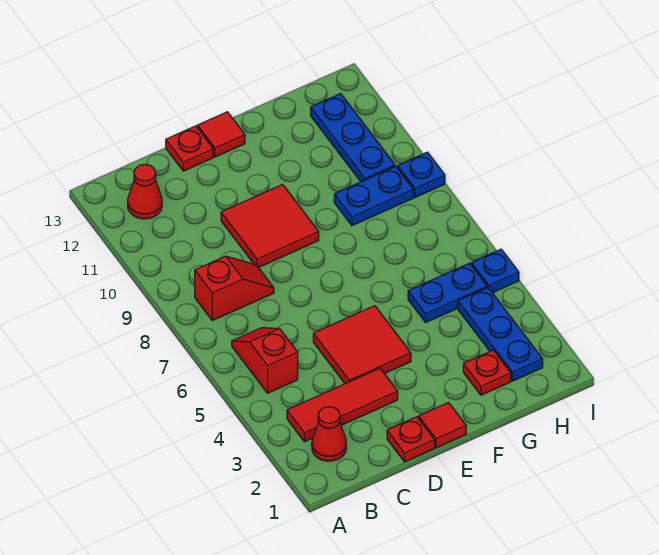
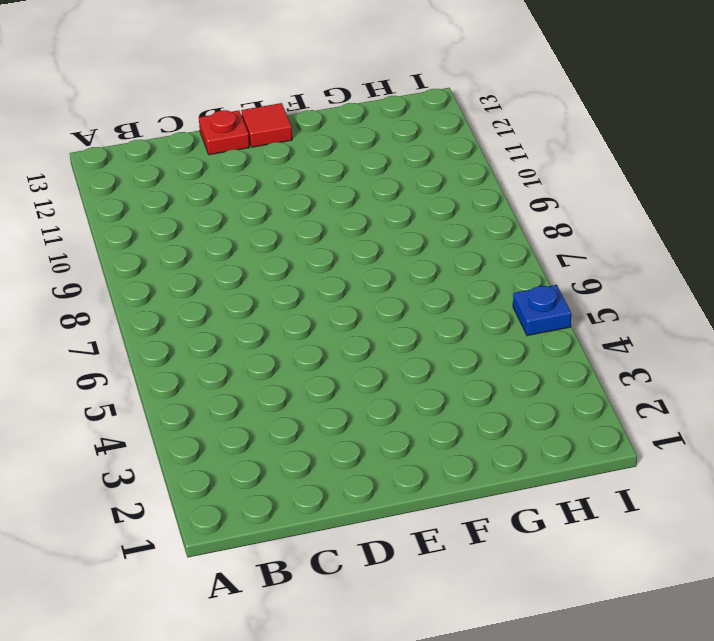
none -> red cone B2 level 1
none -> red tile B3:D3 level 1
none -> red slope B5:B6 level 1 top 5

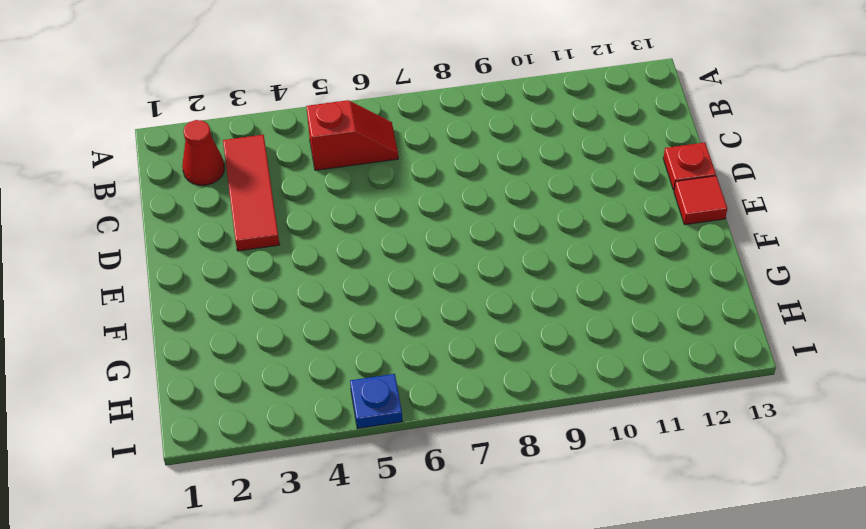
none -> red slope B8:C8 level 1 top B
none -> red cone B12 level 1
none -> red plate D1 level 1

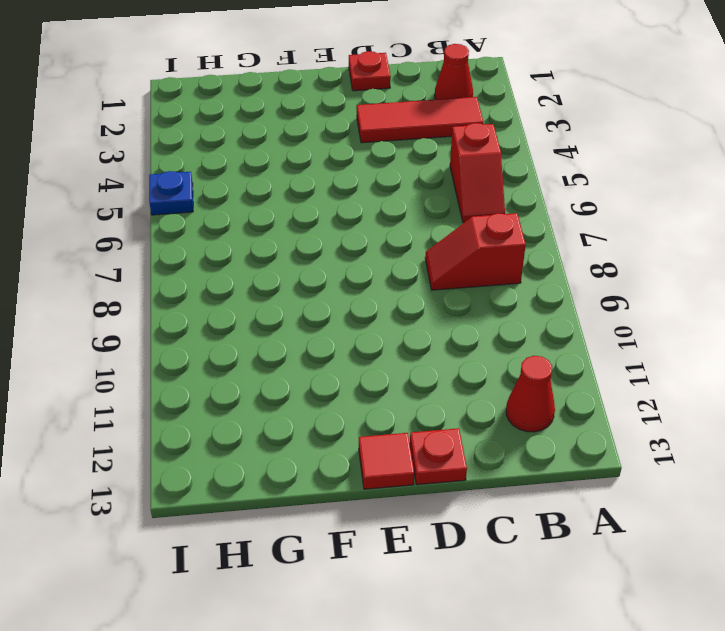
none -> red tile D4:E5 level 1
none -> red tile D9:E10 level 1
none -> red tile E1 level 1

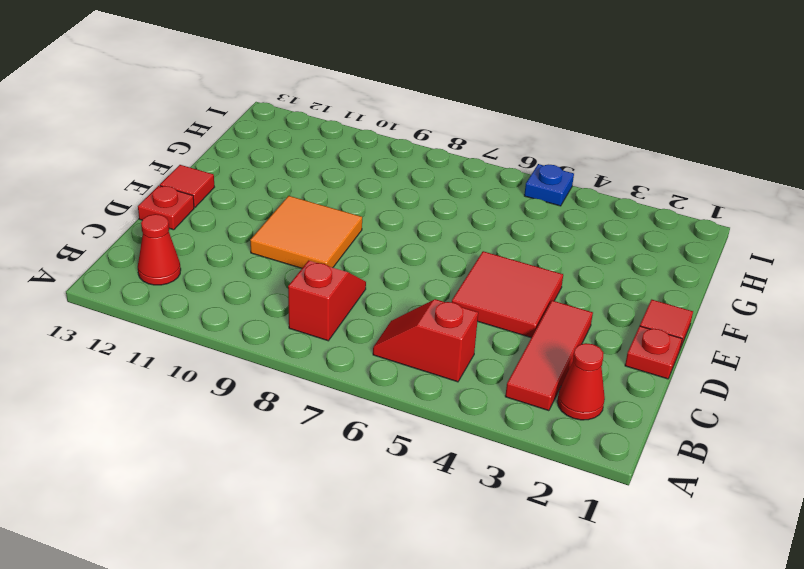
orange tile D9:E10 level 1 -> red tile D9:E10 level 1
none -> red plate G2 level 1
none -> blue plate G5:H5 level 1
none -> blue plate G9:H9 level 1

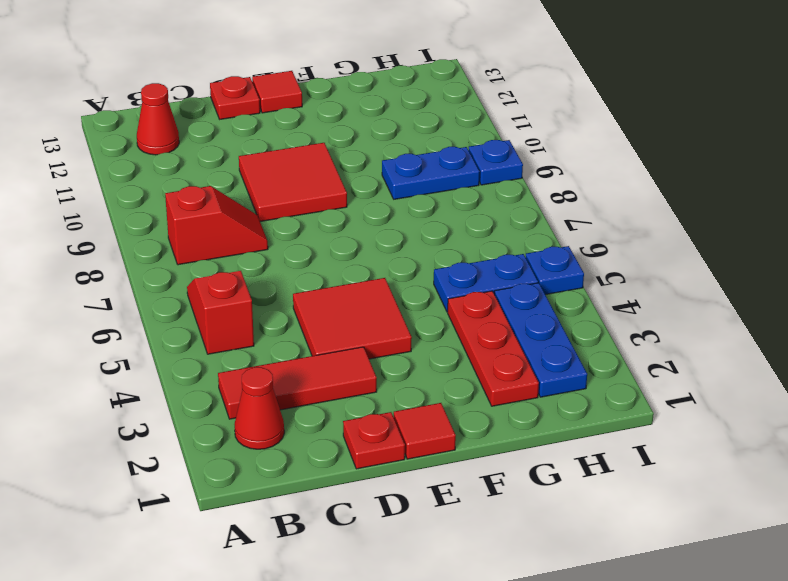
red plate G2:G4 level 1 -> red plate G2 level 1
none -> blue plate H10:H12 level 1

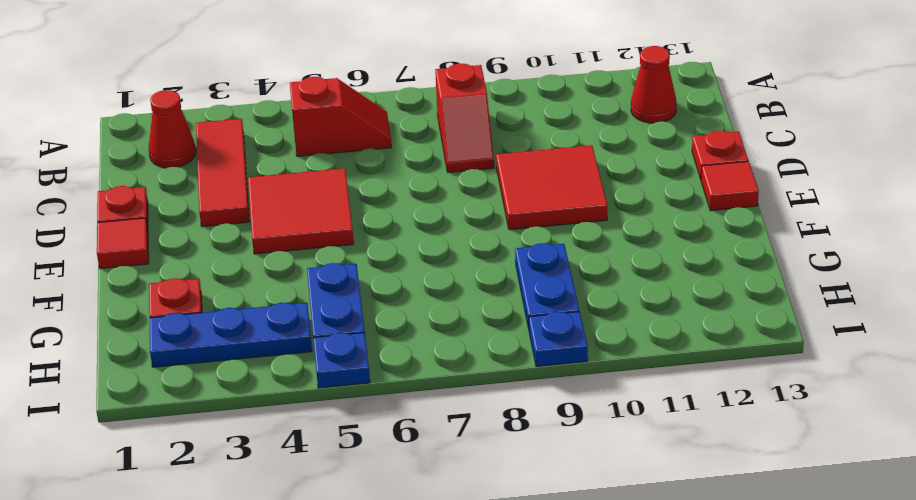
none -> blue plate H10:H12 level 1

